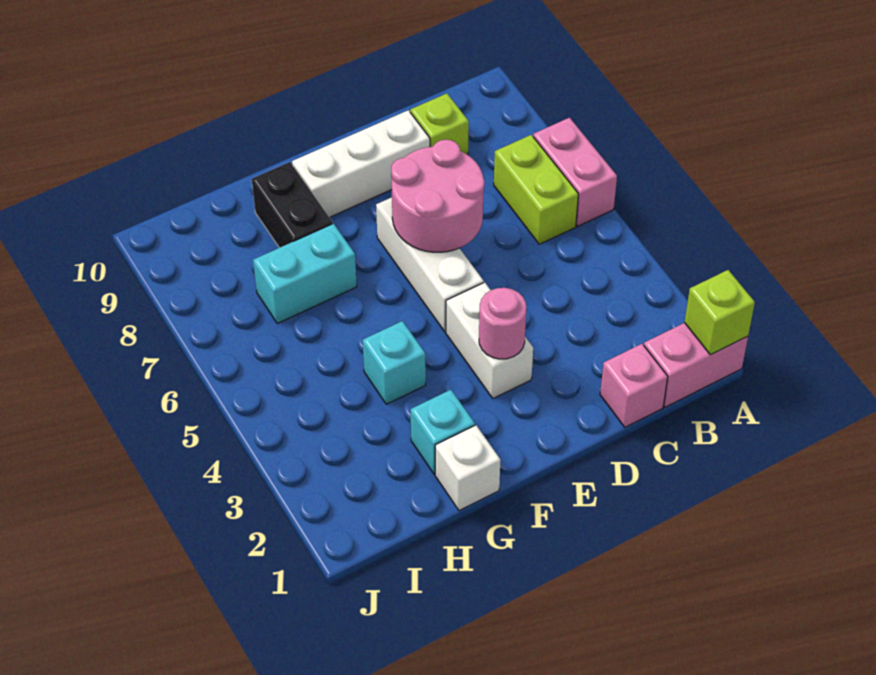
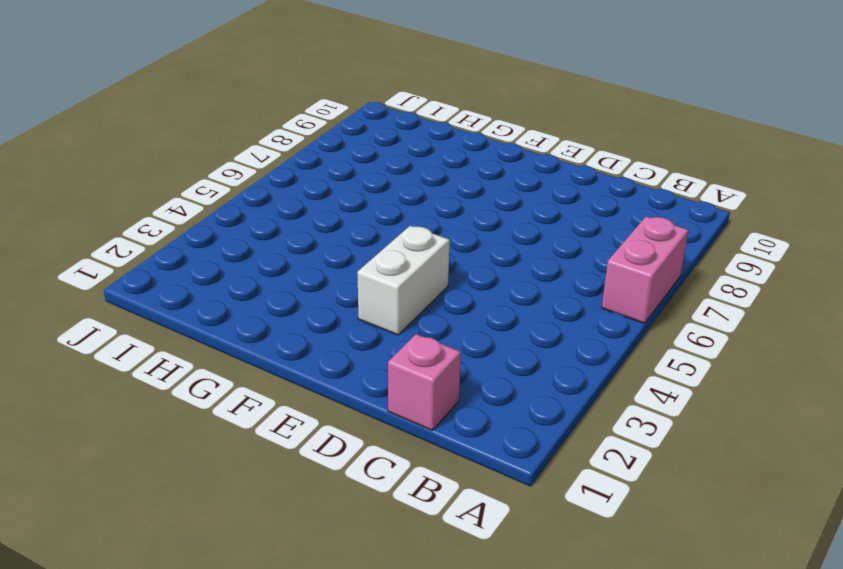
none -> pink brick A1:B1 level 1
none -> lime brick B6:B7 level 1
none -> lime brick C9 level 1

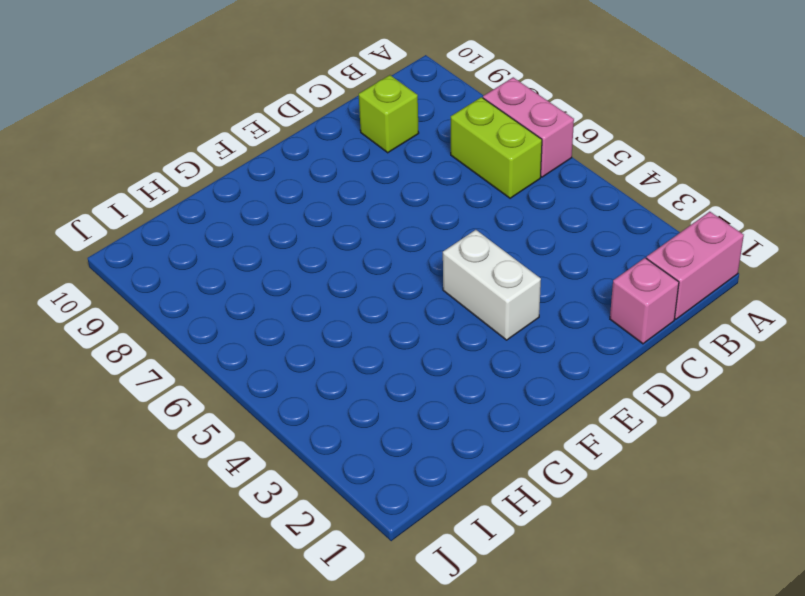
none -> white brick D9:F9 level 1
none -> white brick E5:E7 level 1
none -> white brick G1 level 1

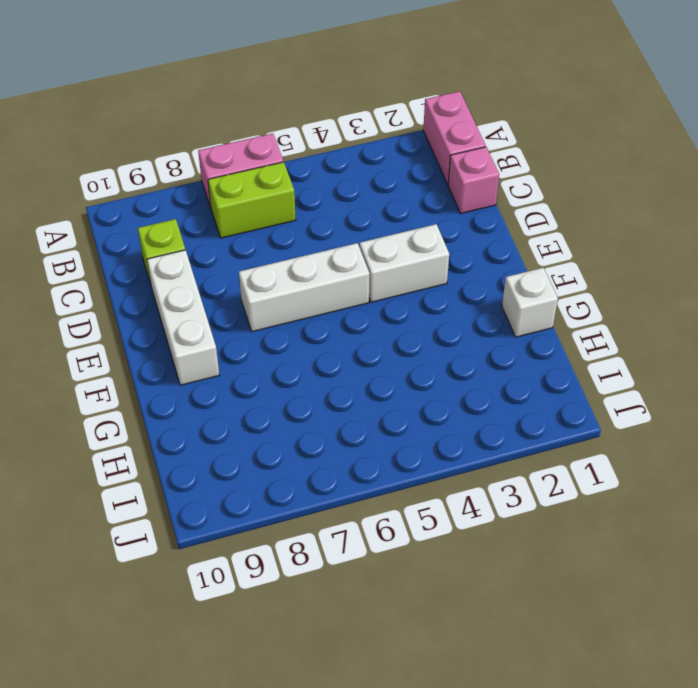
none -> cyan brick G2 level 1
none -> cyan brick G4 level 1
none -> cyan brick G7:H7 level 1

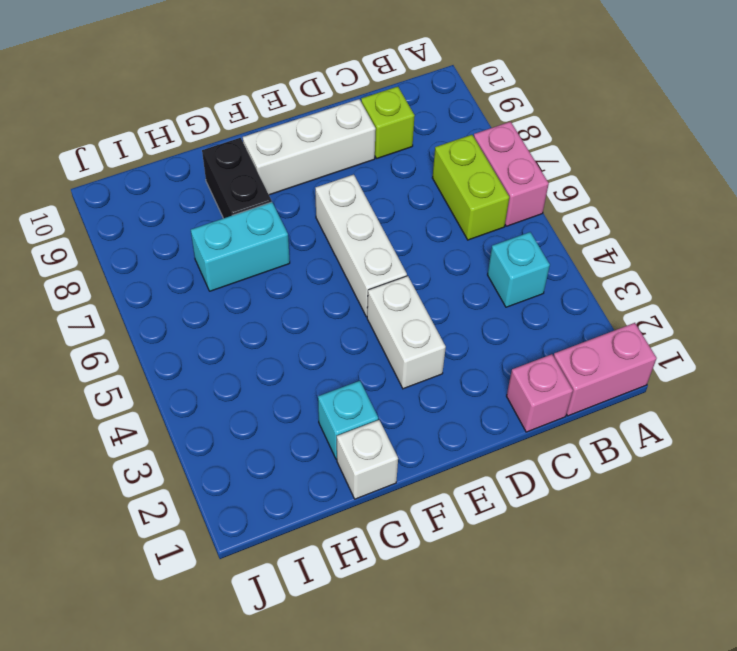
cyan brick B4 level 1 -> cyan brick G4 level 1
none -> lime brick A1 level 2
none -> pink round brick D6:E7 level 2
none -> pink round brick E3 level 2

